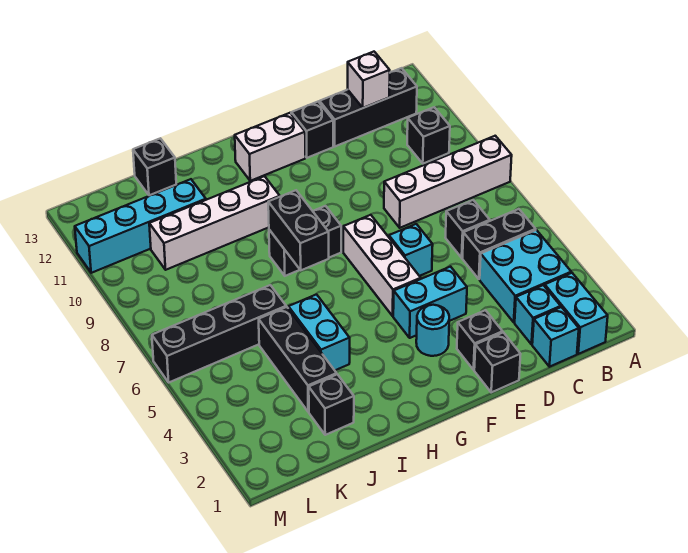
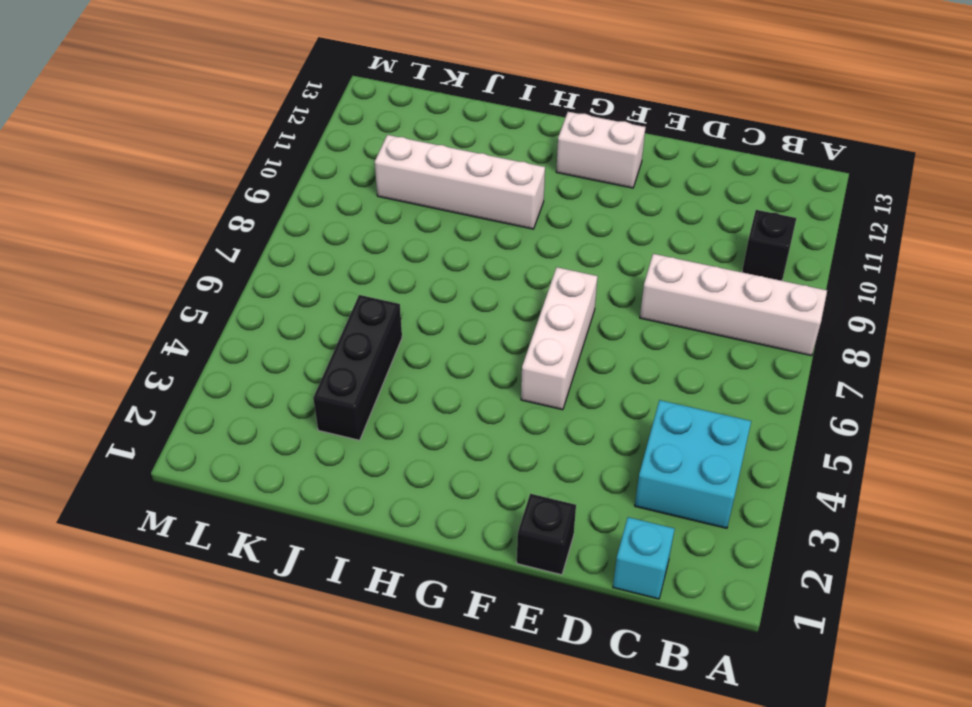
none -> cyan brick B1:B2 level 1
none -> black brick B5:C5 level 1
none -> black brick B12:D12 level 1

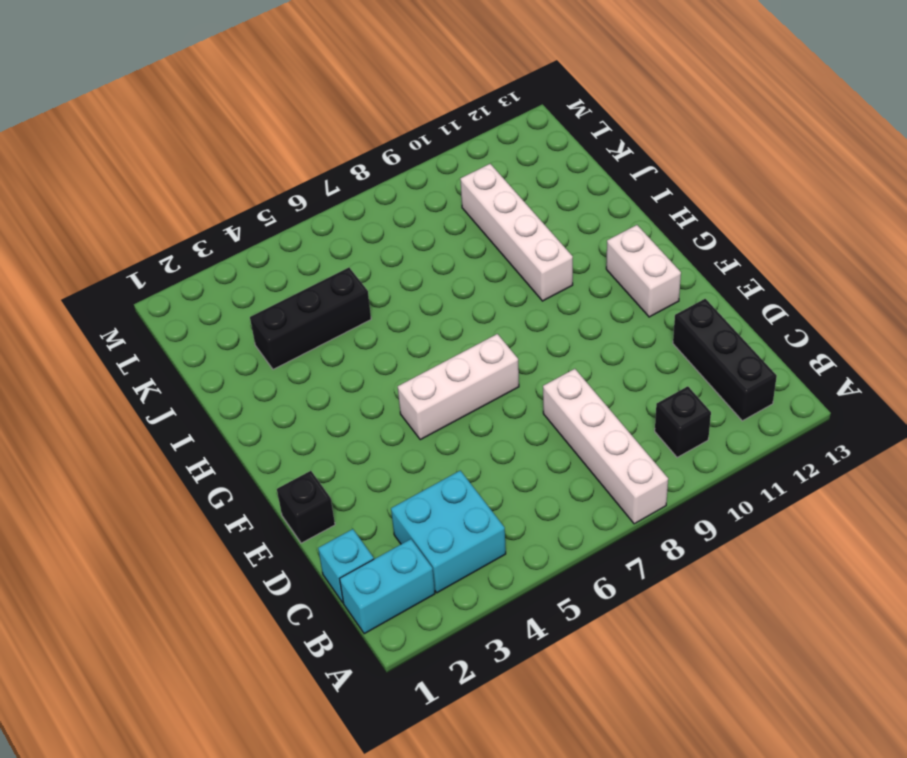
none -> black brick B5:C5 level 1
none -> cyan brick C2 level 1
none -> black brick C6 level 1

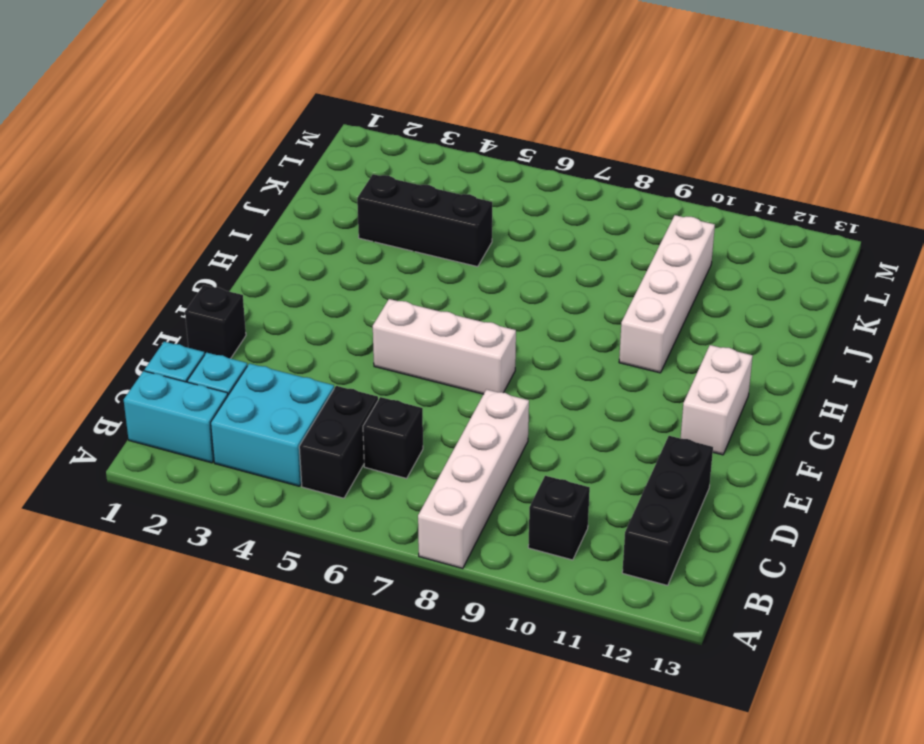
none -> black brick E2 level 1
none -> cyan brick E4:F4 level 1
none -> cyan brick E6 level 1

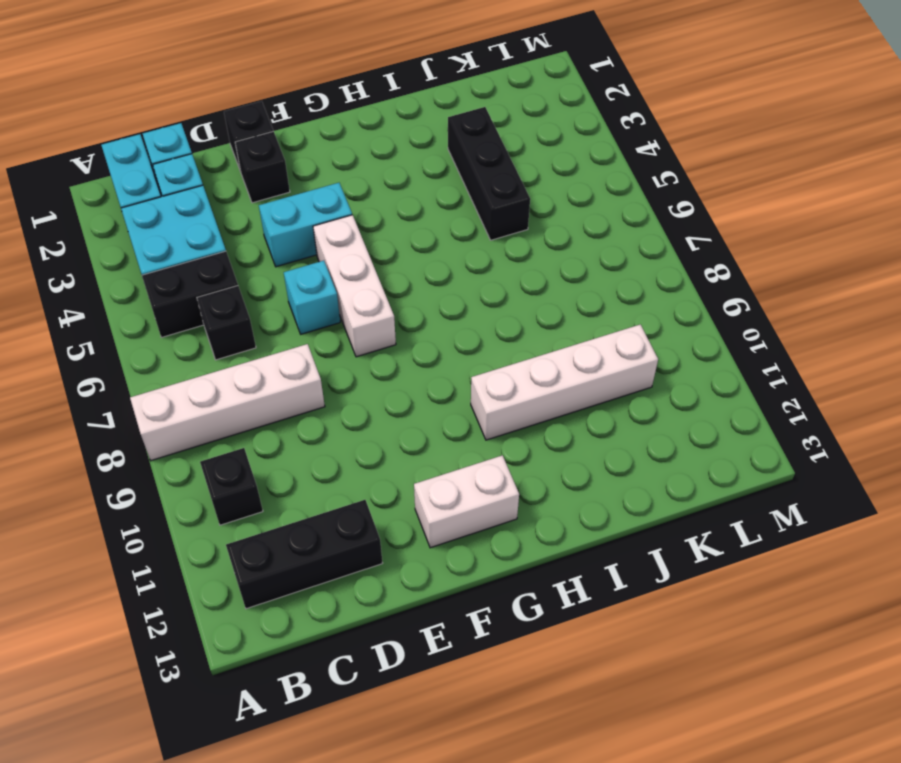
none -> black brick E12 level 1
none -> cyan round brick F3 level 1
none -> black brick G8:H8 level 1

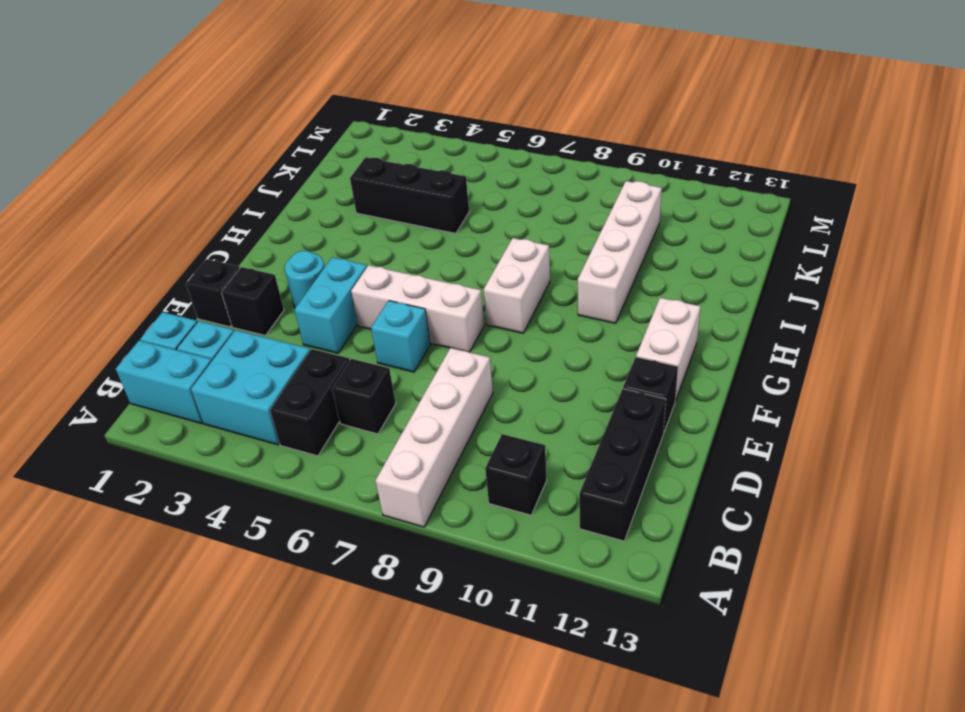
white brick G8:H8 level 1 -> black brick G8:H8 level 1
none -> cyan brick I4:I5 level 1
none -> black brick J2 level 1
none -> black brick J6:M6 level 1

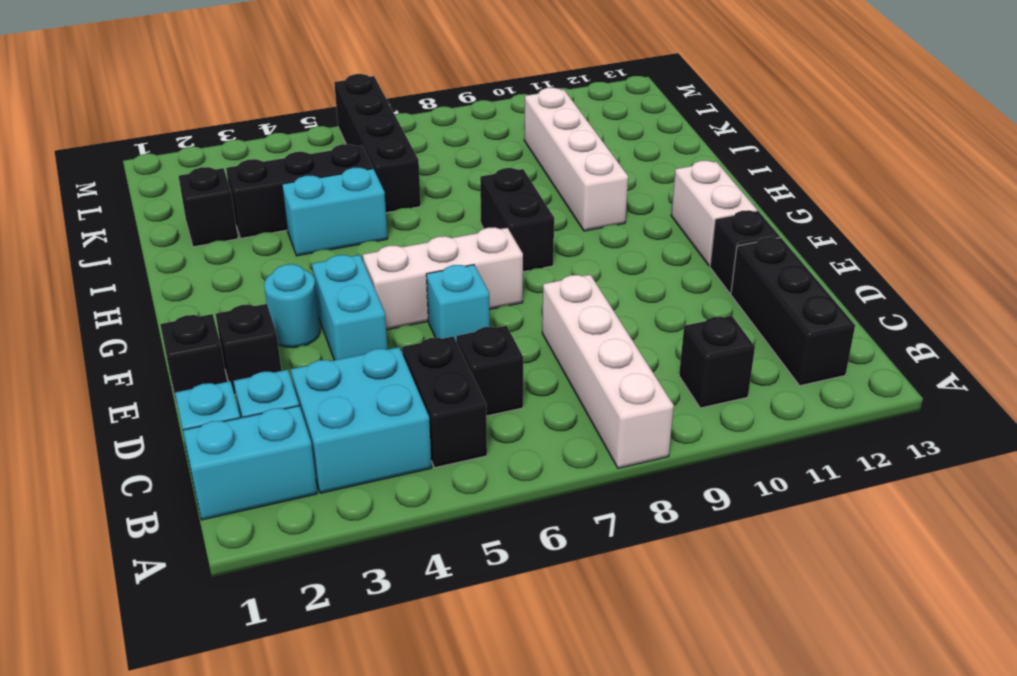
none -> cyan brick J11:M11 level 1
none -> black brick J13 level 1
none -> white brick C12 level 2

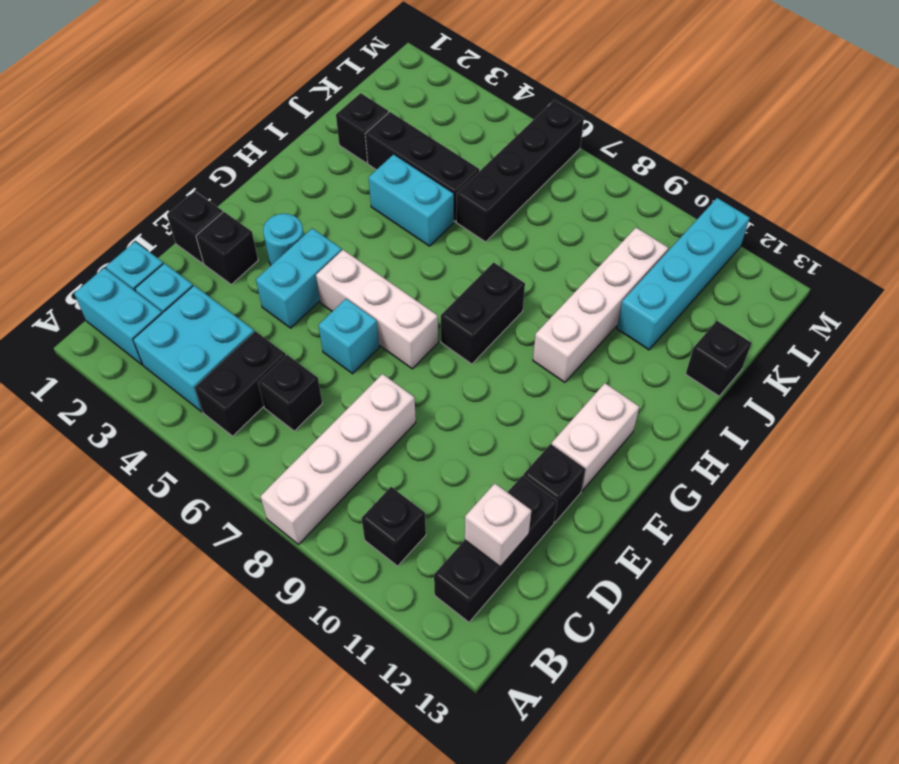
none -> black brick H7:H8 level 2

